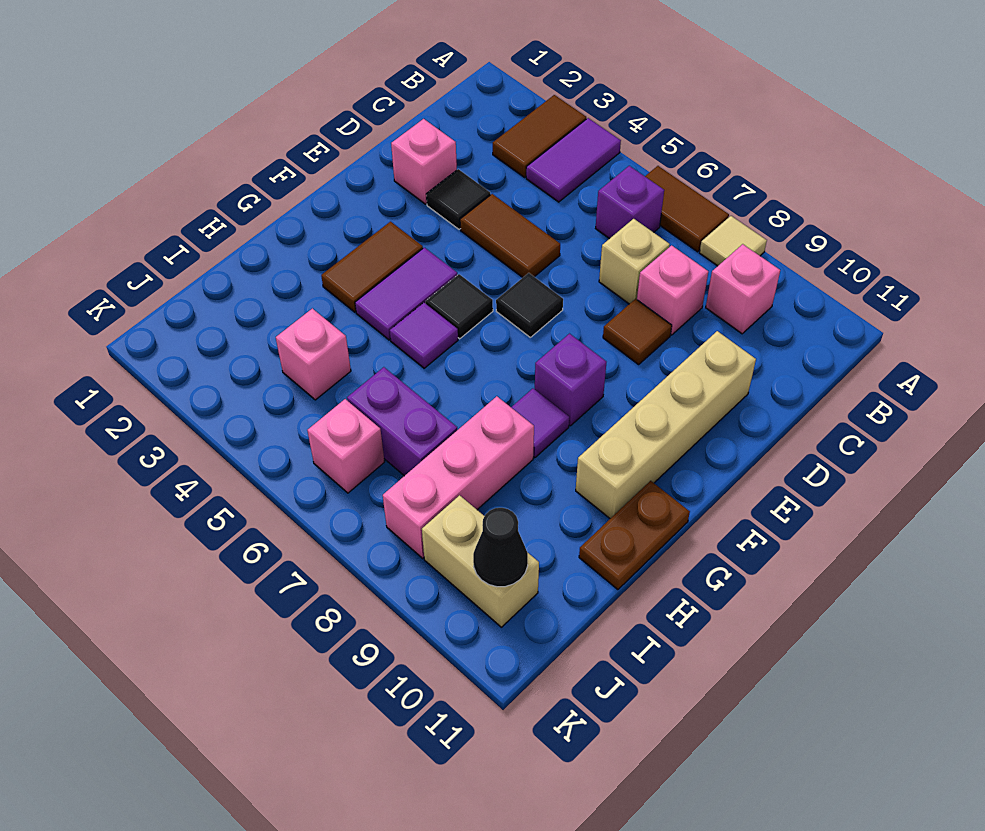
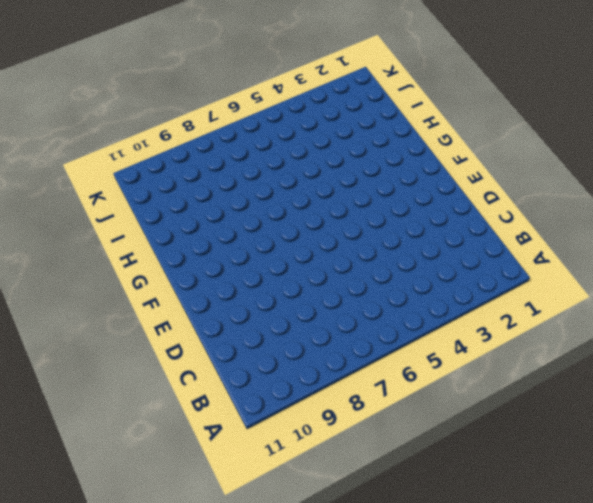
none -> brown tile A3:B3 level 1
none -> purple tile A4:B4 level 1
none -> brown tile A6:A7 level 1

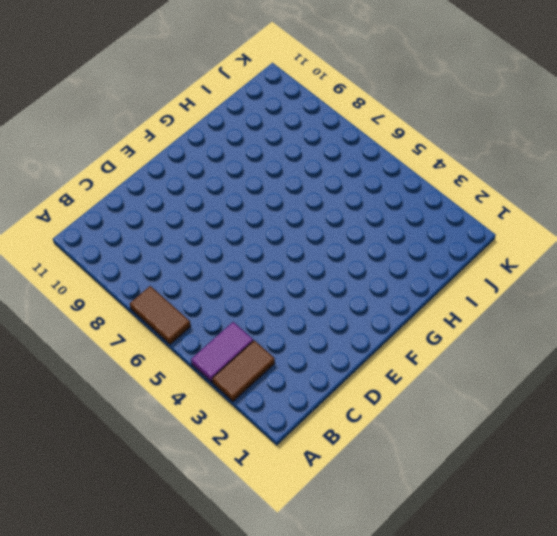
none -> tan tile A8 level 1
none -> purple brick B6 level 1
none -> pink brick B9 level 1

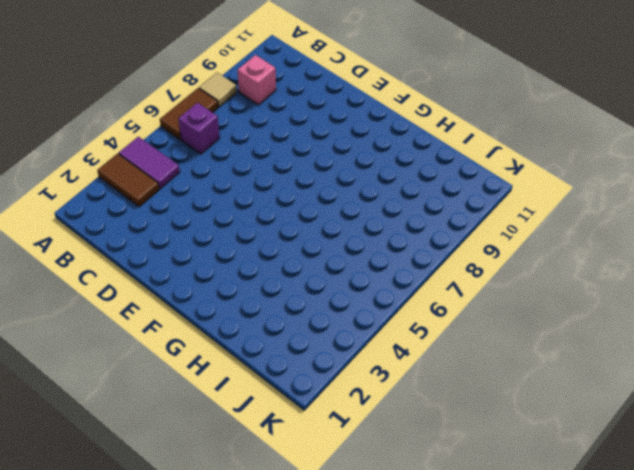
none -> tan brick C7 level 1
none -> pink brick C8 level 1
none -> pink brick D2 level 1

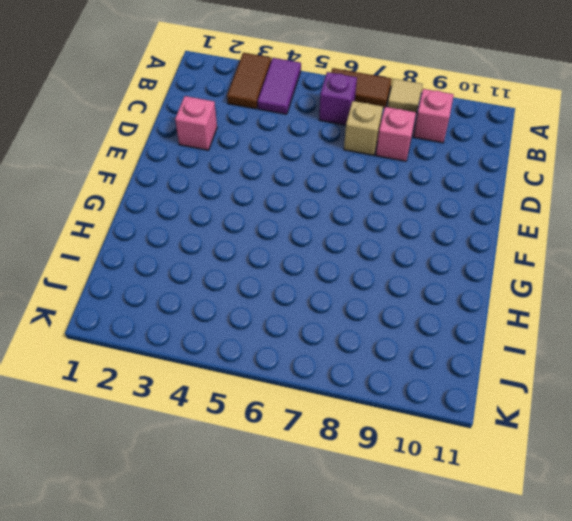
none -> black tile D3 level 1
none -> brown tile D4:D5 level 1
none -> brown tile D8 level 1

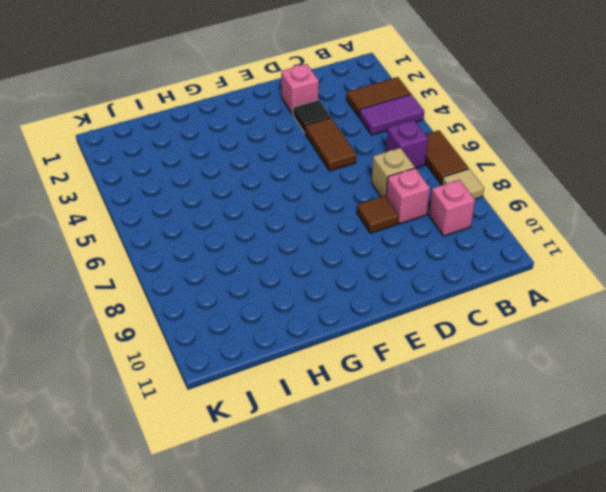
none -> tan brick D10:G10 level 1
none -> black tile E6 level 1
none -> brown tile F3:G3 level 1

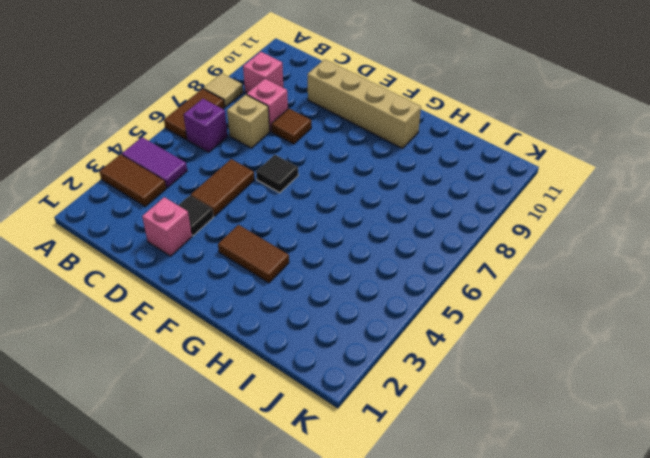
none -> purple tile F4:G4 level 1
none -> black tile F5 level 1
none -> purple brick F8 level 1

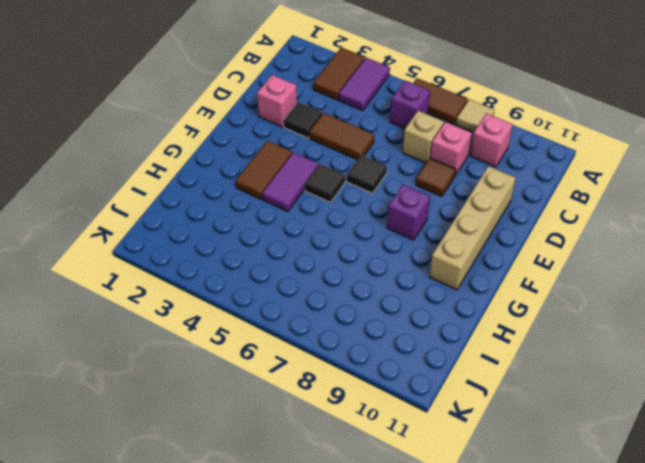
none -> purple tile G5 level 1
none -> purple tile G8 level 1
none -> brown plate G11:H11 level 1

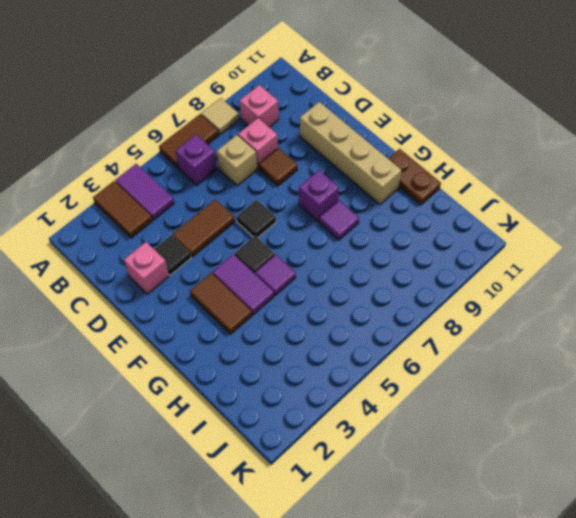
none -> pink brick H8:J8 level 1
none -> pink brick I4 level 1
none -> purple brick I6:I7 level 1

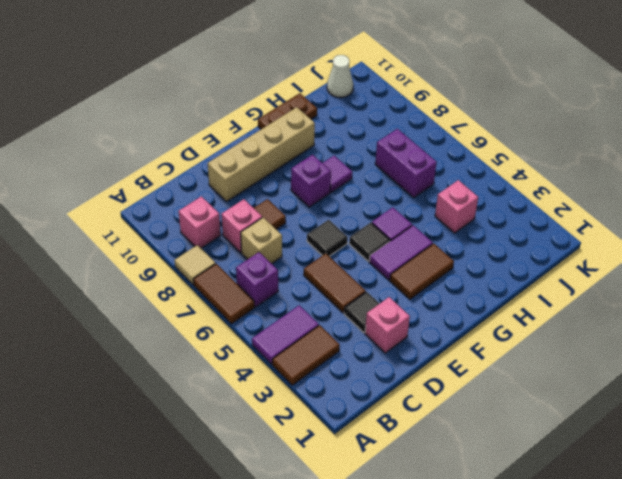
white cone J11 level 1 -> none
none -> pink brick H8:J8 level 1
none -> pink brick J6 level 1
none -> tan brick J9:J10 level 1

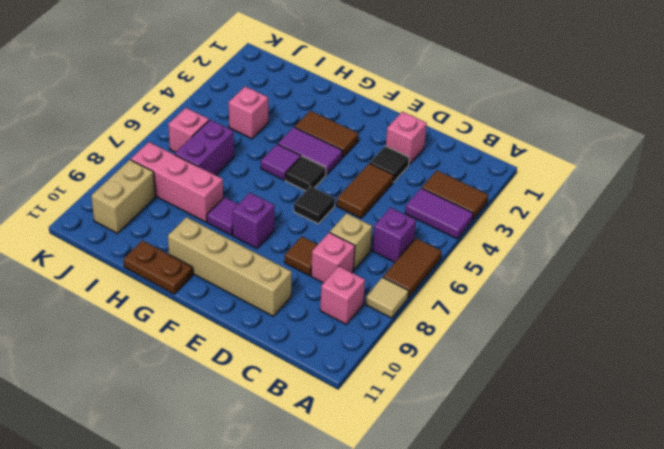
none -> black cone J10 level 2

